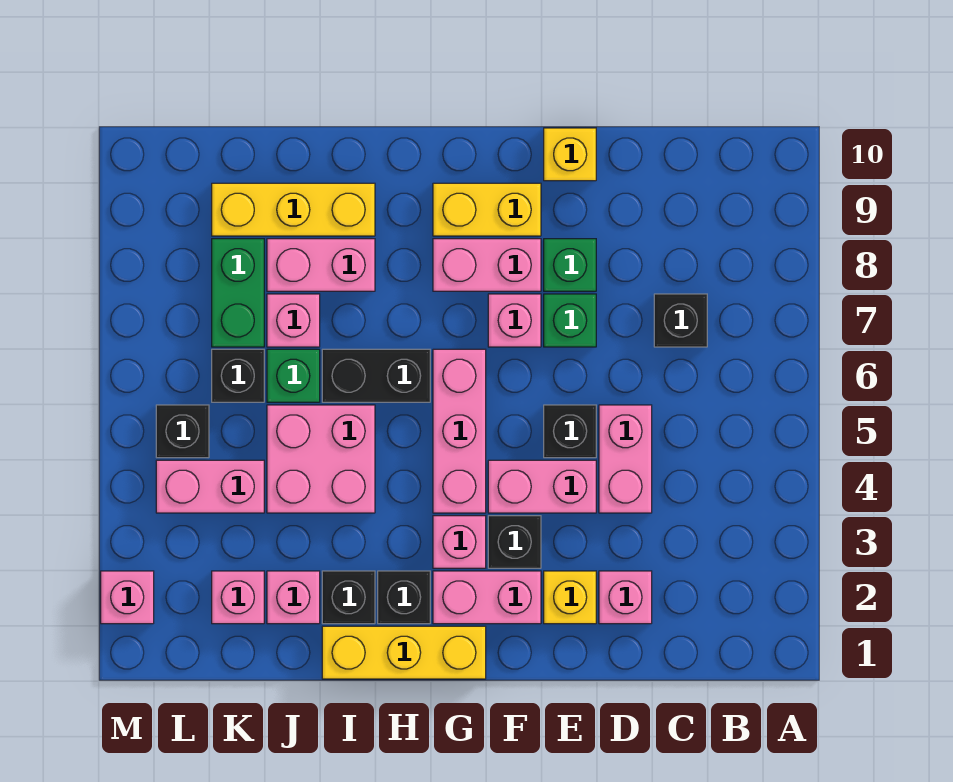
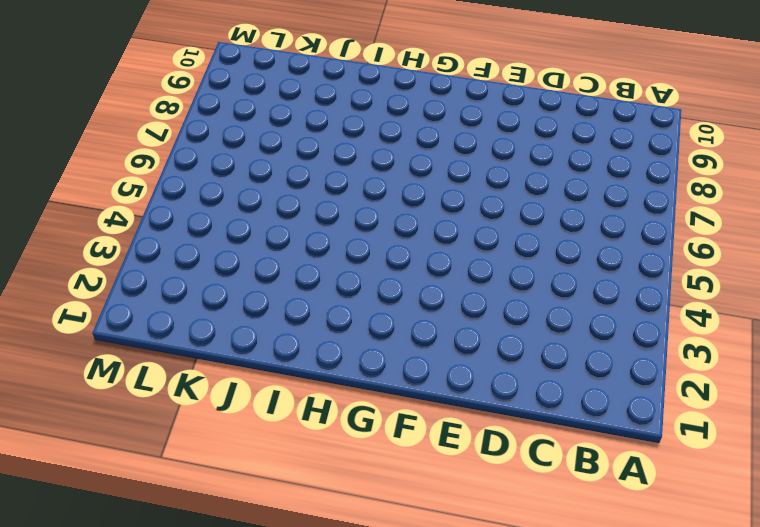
none -> black brick C7 level 1
none -> pink brick D2 level 1
none -> pink brick D4:D5 level 1
none -> yellow brick E2 level 1

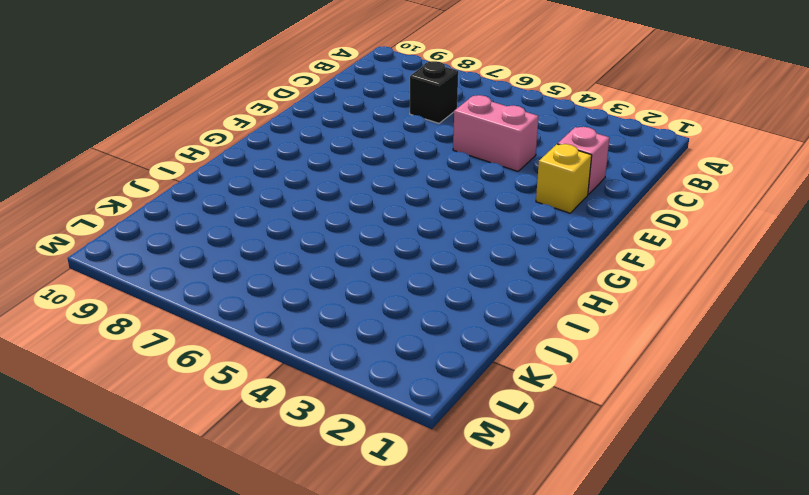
none -> pink brick E4:F4 level 1
none -> black brick E5 level 1
none -> green brick E7 level 1
none -> green brick E8 level 1

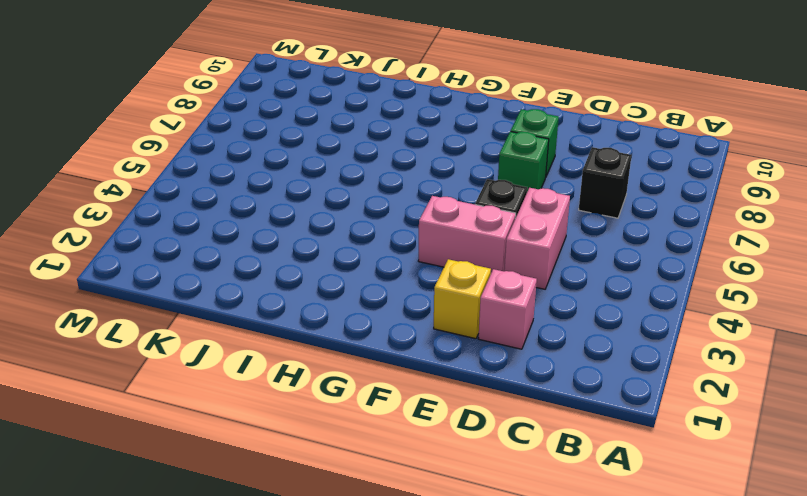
none -> yellow brick E10 level 1
none -> pink brick F2:G2 level 1
none -> black brick F3 level 1
none -> pink brick F7 level 1

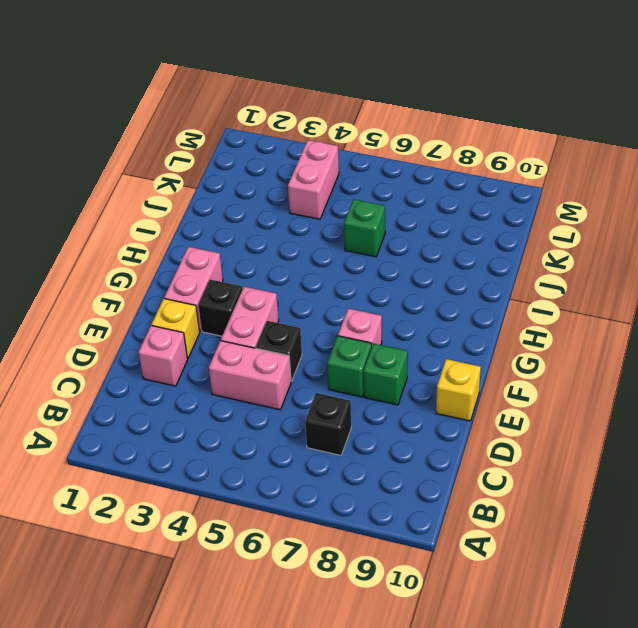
none -> pink brick F8:G8 level 1
none -> yellow brick F9:G9 level 1
none -> yellow brick G1:I1 level 1
none -> pink brick G3 level 1

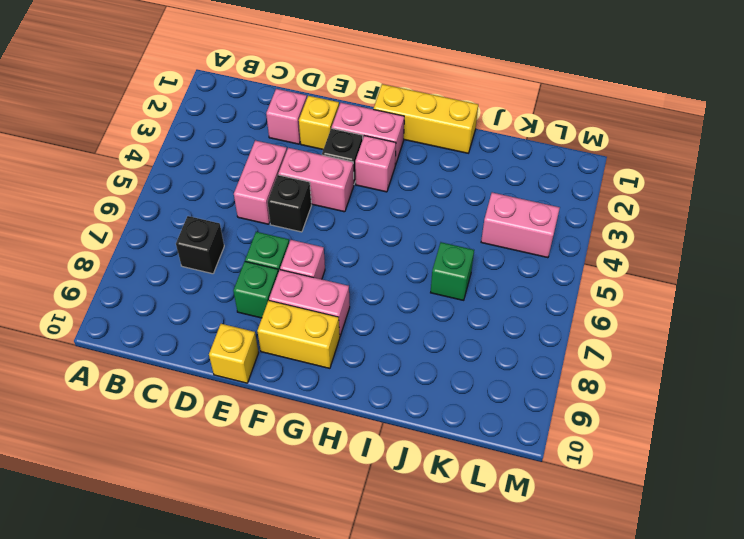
none -> pink brick G4:G6 level 1
none -> black brick H2 level 1
none -> black brick H6:I6 level 1
none -> black brick I2 level 1

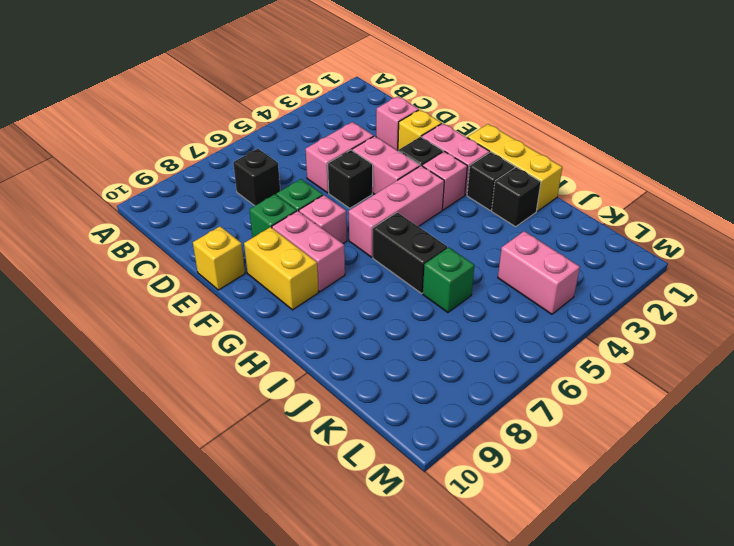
none -> pink brick I4:J5 level 1
none -> pink brick I8:J8 level 1
none -> yellow brick I9:K9 level 1
none -> pink brick J2 level 1

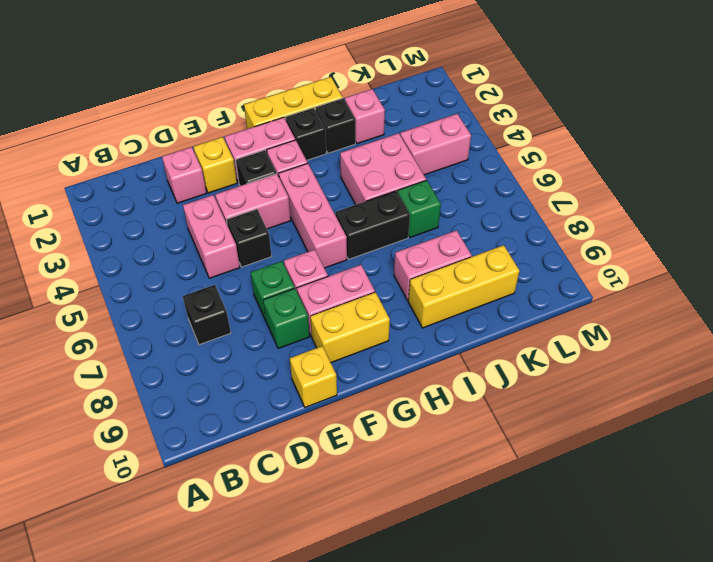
none -> pink brick J7 level 1
none -> pink brick K2 level 1
none -> black brick K6 level 1
none -> green brick K7:K8 level 1

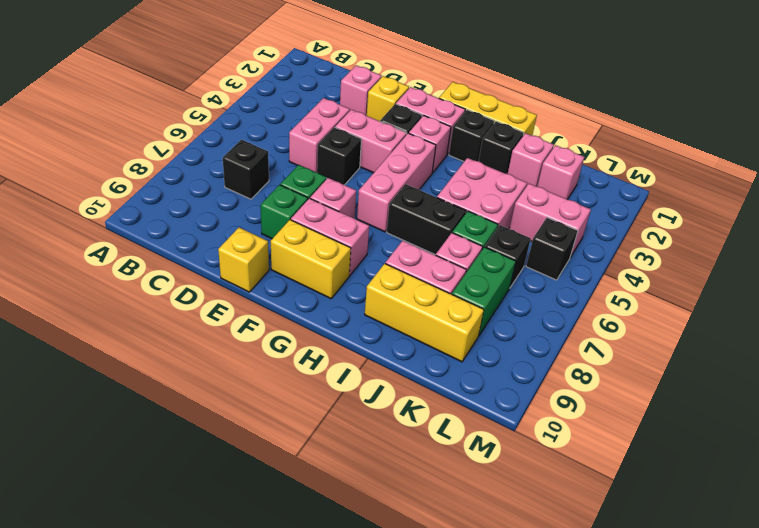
none -> pink brick M2 level 1

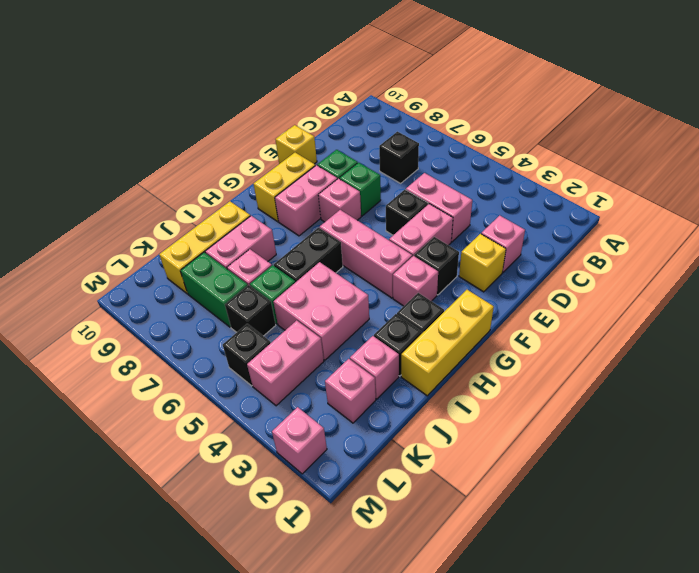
none -> pink brick F2:G2 level 1

